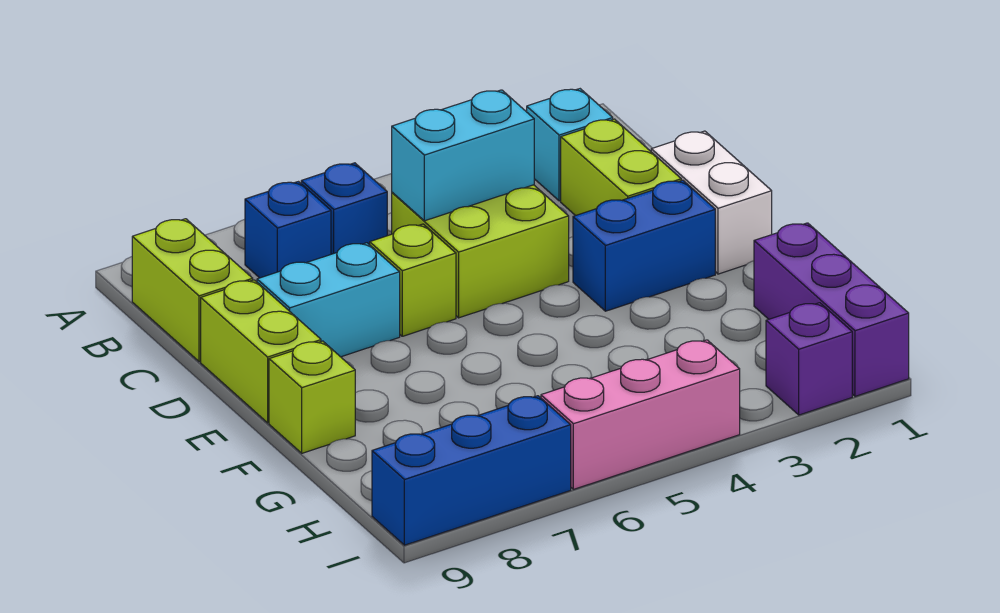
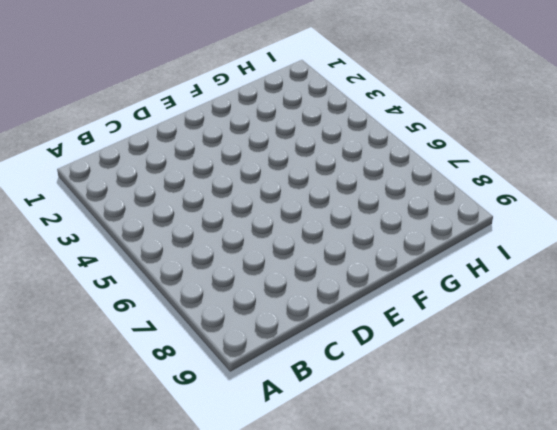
none -> cyan brick B2 level 1
none -> blue brick B6 level 1
none -> blue brick B7 level 1

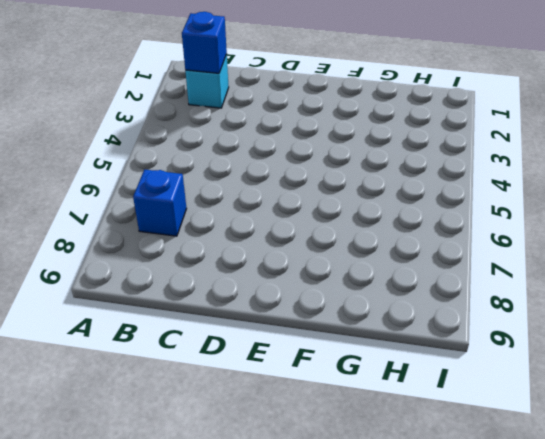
blue brick B2 level 2 -> blue brick B6 level 1
none -> lime brick B9:C9 level 1
none -> lime brick C2:D2 level 1
none -> lime brick C4:D5 level 1

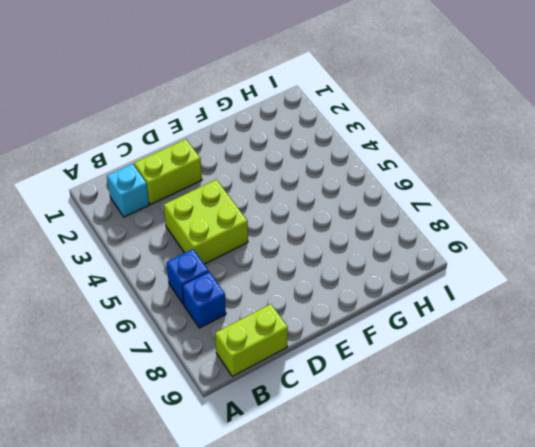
none -> white brick D1:E1 level 1
none -> lime brick D6 level 1
none -> cyan brick D7:D8 level 1

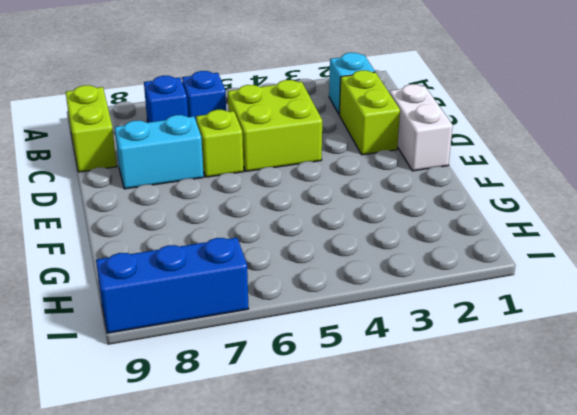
none -> lime brick D9:E9 level 1
none -> blue brick E2:E3 level 1
none -> lime brick F9 level 1

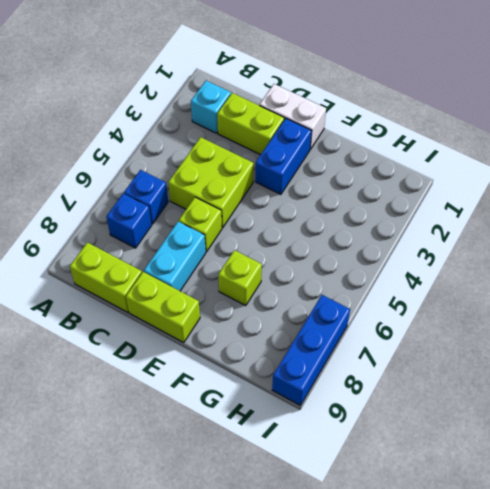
lime brick F7 level 1 -> lime brick F9 level 1
none -> purple brick G1:I1 level 1
none -> purple brick I2 level 1
none -> pink brick I4:I6 level 1

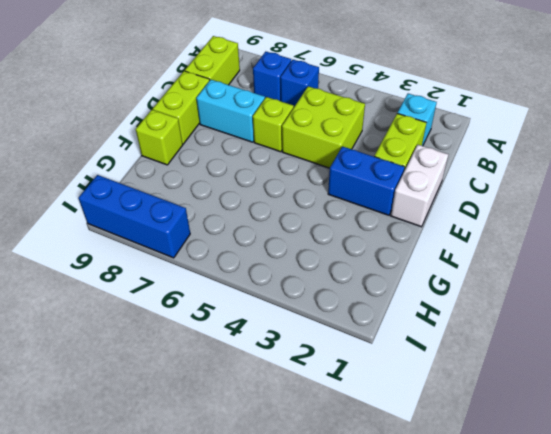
none -> purple brick G1:I1 level 1
none -> purple brick I2 level 1
none -> pink brick I4:I6 level 1

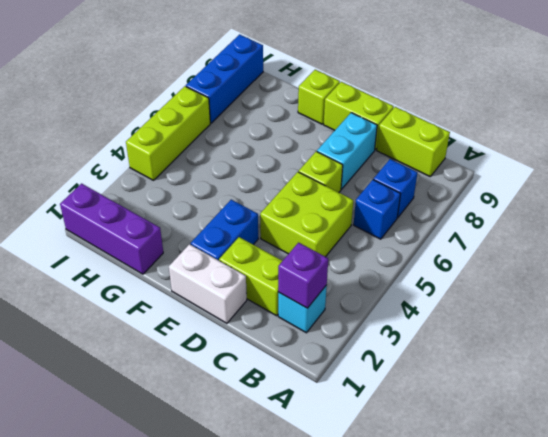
purple brick B2 level 2 -> purple brick I2 level 1
lime brick I4:I6 level 1 -> pink brick I4:I6 level 1
none -> cyan brick C4:C5 level 2

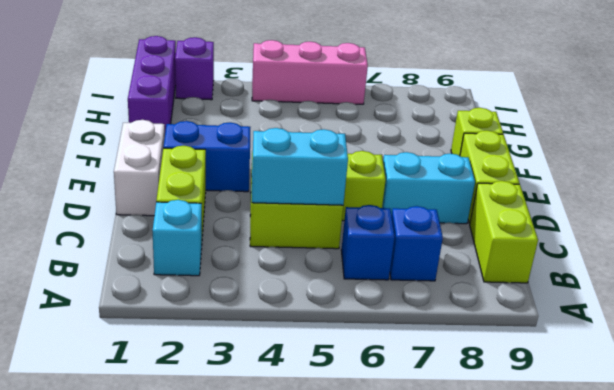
none -> blue brick I7:I9 level 1

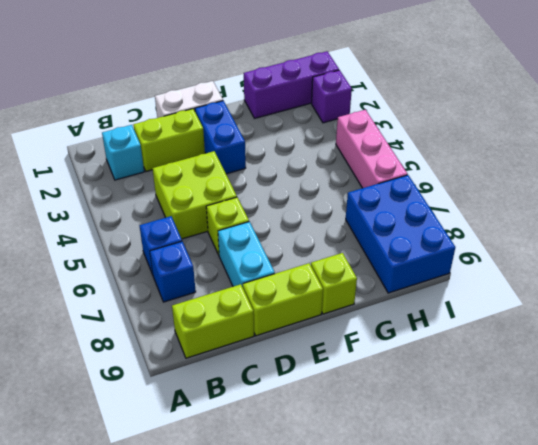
blue brick H7:I9 level 1 -> blue brick I7:I9 level 1
none -> cyan brick C4:C5 level 2

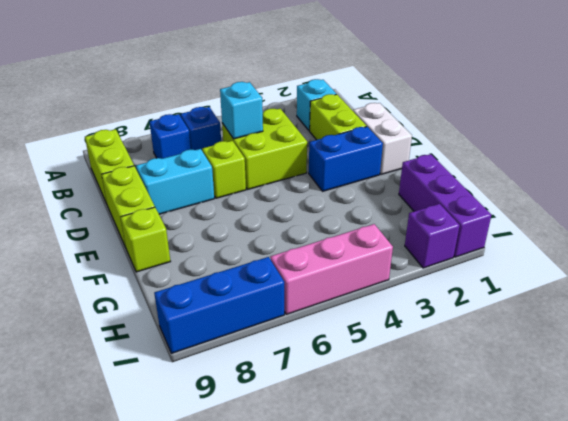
cyan brick C5 level 2 -> cyan brick C4:C5 level 2

